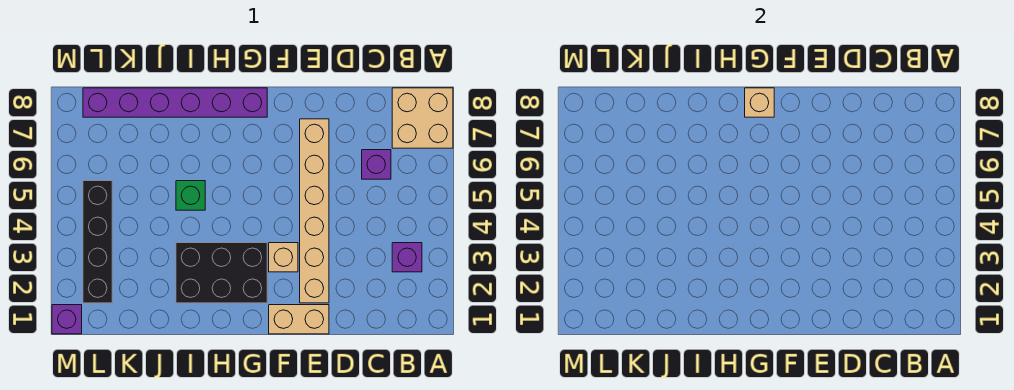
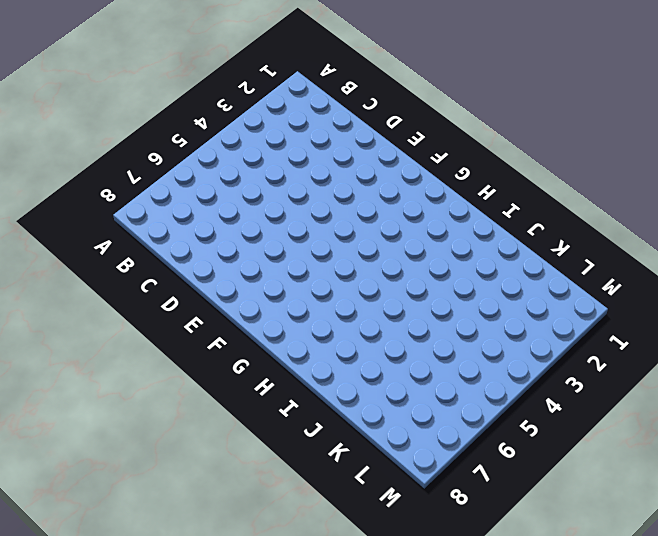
none -> tan brick A7:B8 level 1
none -> purple brick B3 level 1
none -> purple brick C6 level 1

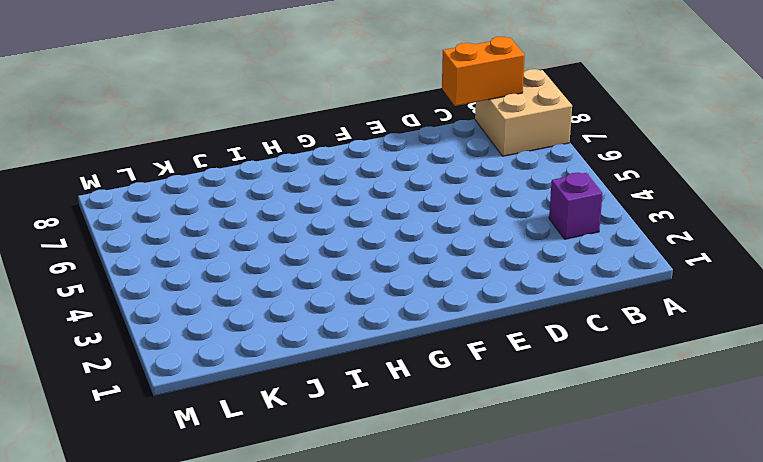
orange brick B8:C8 level 2 -> none
none -> purple brick C6 level 1
none -> tan brick E1:F1 level 1
none -> tan brick E2:E7 level 1

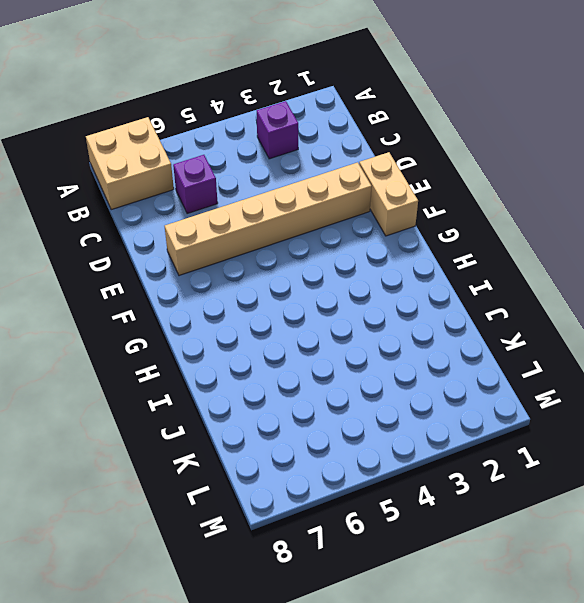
none -> tan brick F3 level 1
none -> black brick G2:I3 level 1
none -> purple brick G8:L8 level 1

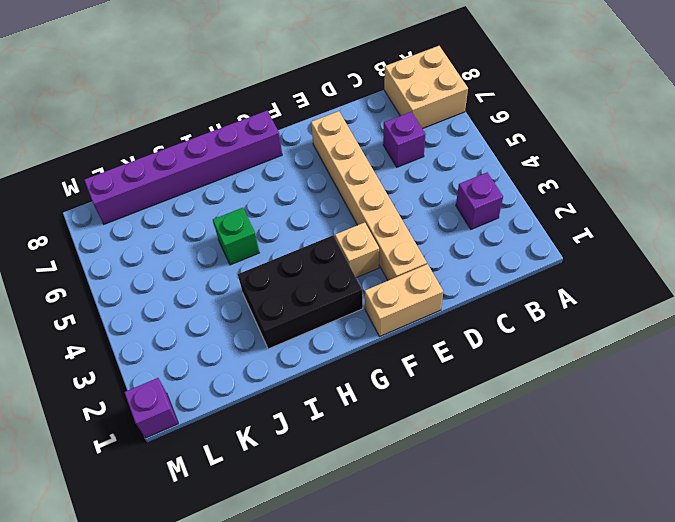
none -> black brick L2:L5 level 1
none -> tan brick G8 level 2

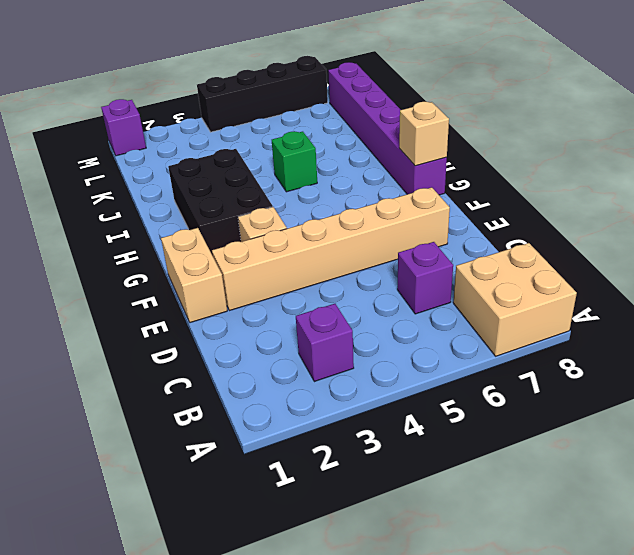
black brick M4:M7 level 1 -> black brick L2:L5 level 1

